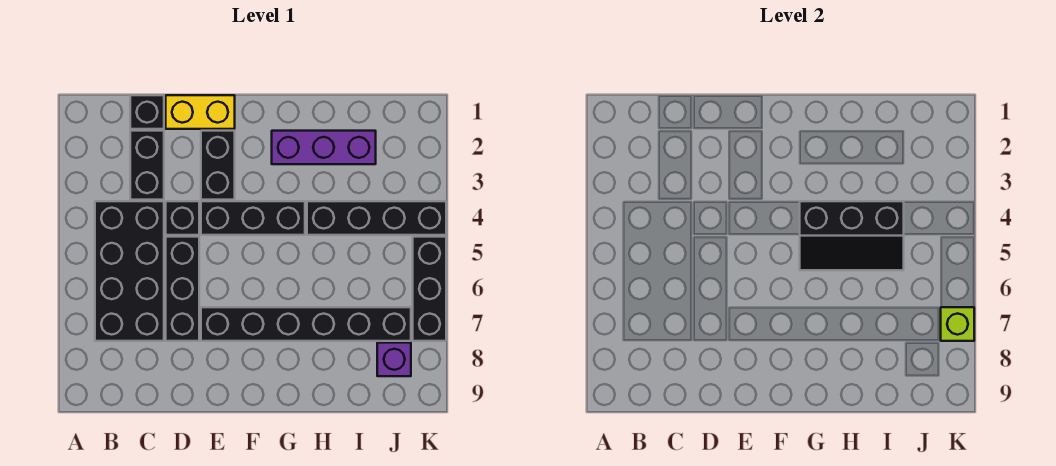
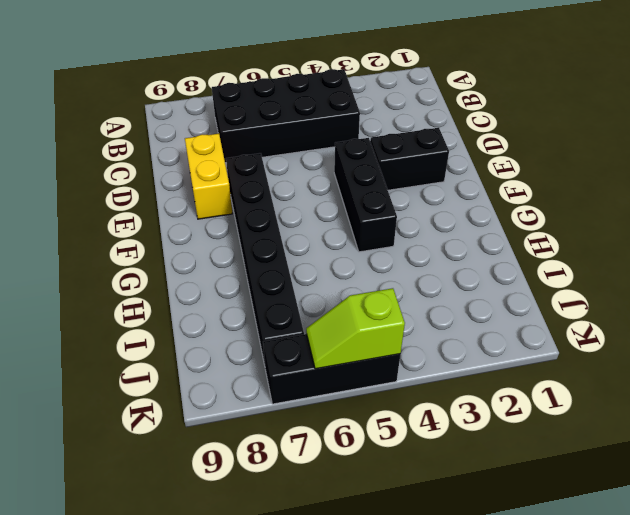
yellow brick D8:E8 level 1 -> yellow brick D1:E1 level 1
lime slope K5:K6 level 2 top 5 -> none
none -> black brick C1 level 1
none -> black brick C2:C3 level 1
none -> black brick D4 level 1

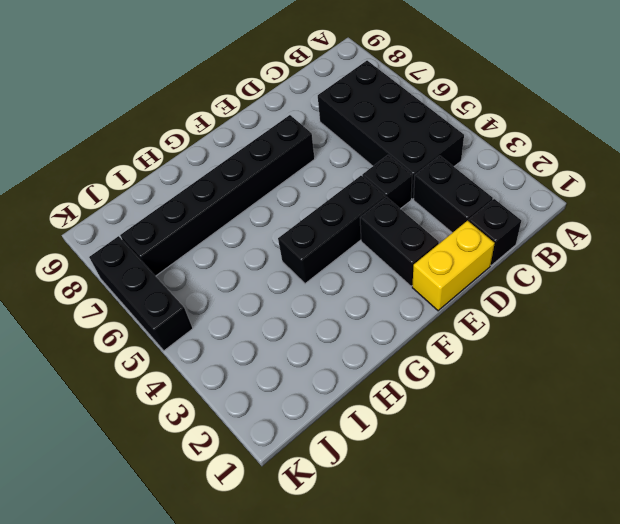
none -> black brick D5:D7 level 1
none -> purple brick G2:I2 level 1
none -> black brick H4:K4 level 1

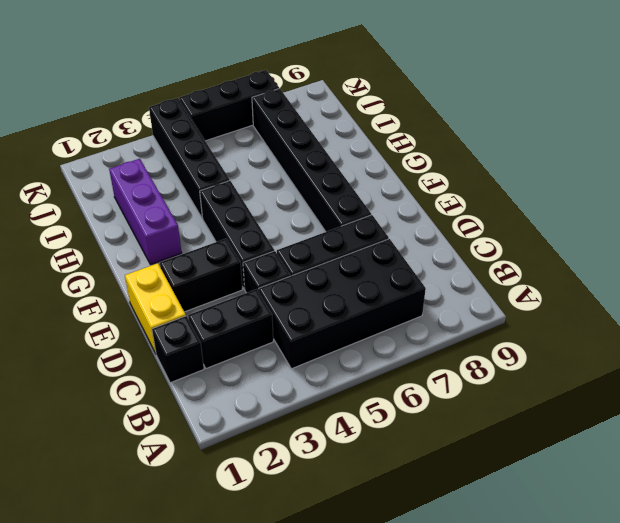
none -> purple brick J8 level 1
none -> black slope G4:I5 level 2 top 4
none -> lime brick K7 level 2

